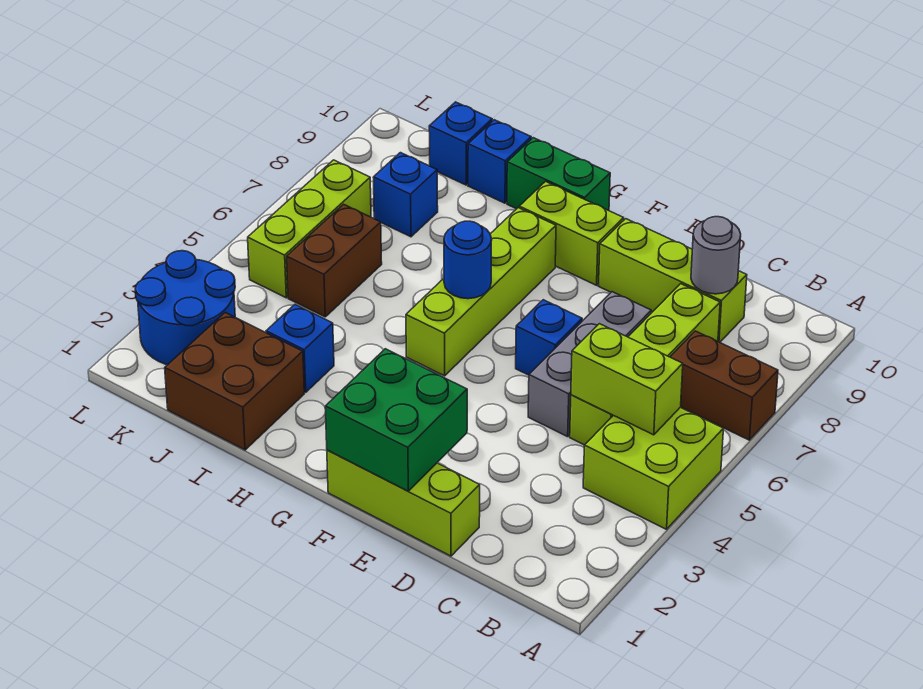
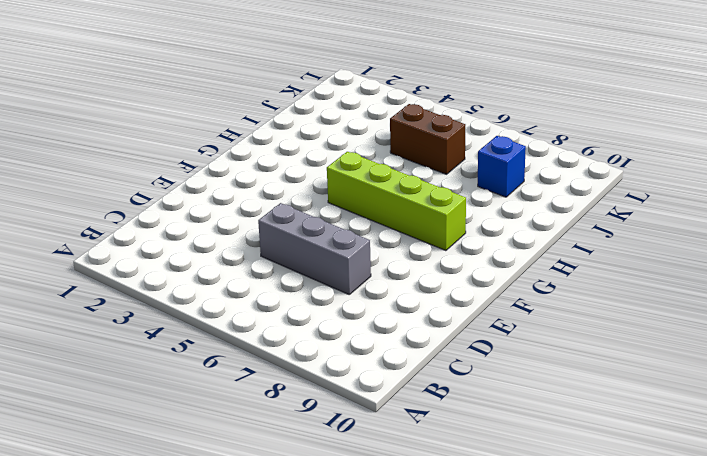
none -> lime brick A4:B5 level 1
none -> brown brick A7:B7 level 1
none -> lime brick C5:C8 level 1

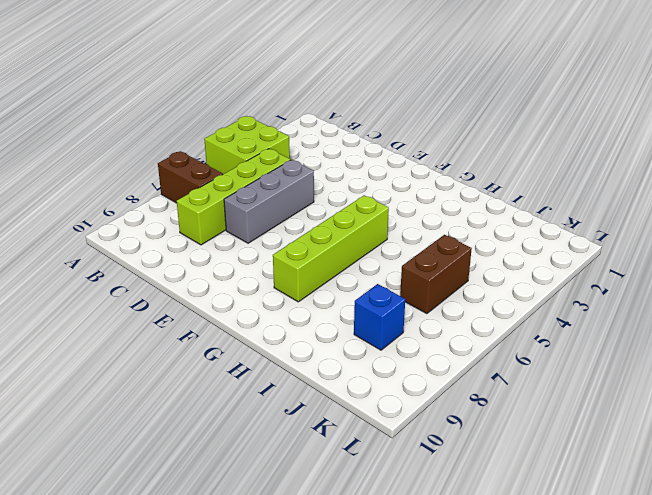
none -> lime brick C9:E9 level 1
none -> lime brick D1:F1 level 1
none -> blue brick E6 level 1

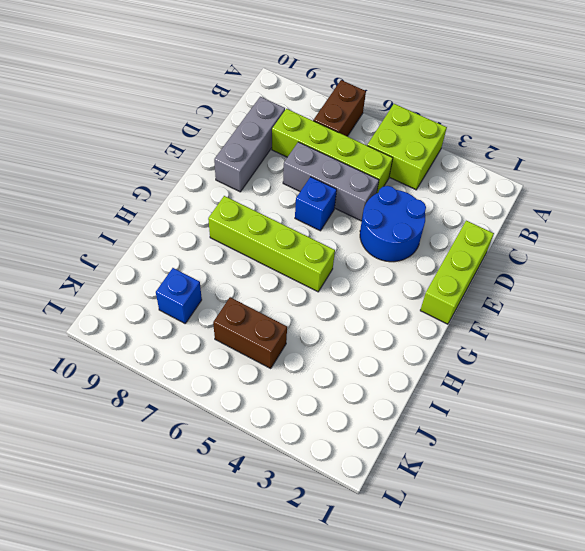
grey brick C9:E9 level 1 -> lime brick C9:E9 level 1
blue round brick D3:E4 level 1 -> blue round brick K2:L3 level 1
none -> lime brick F9:G9 level 1
none -> green brick G10:H10 level 1
none -> brown brick I1:J2 level 1

